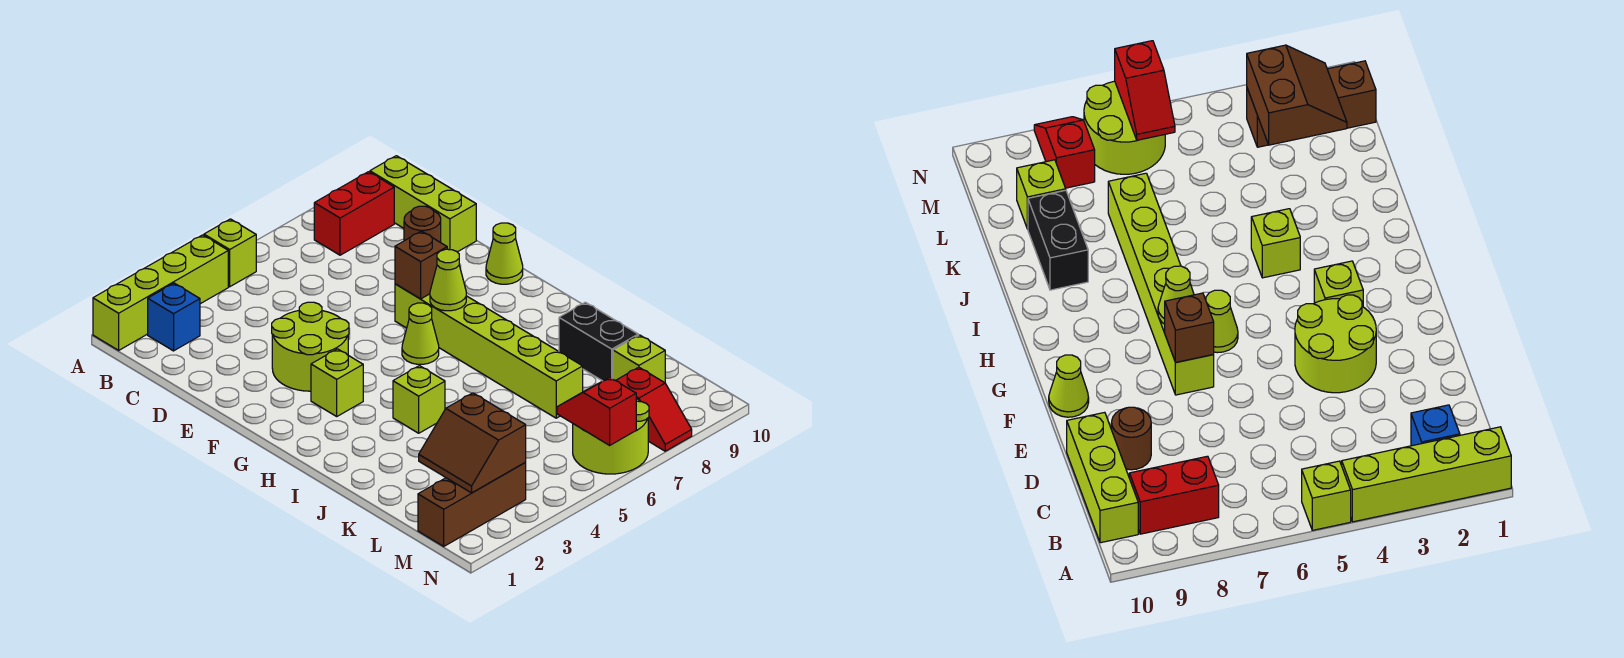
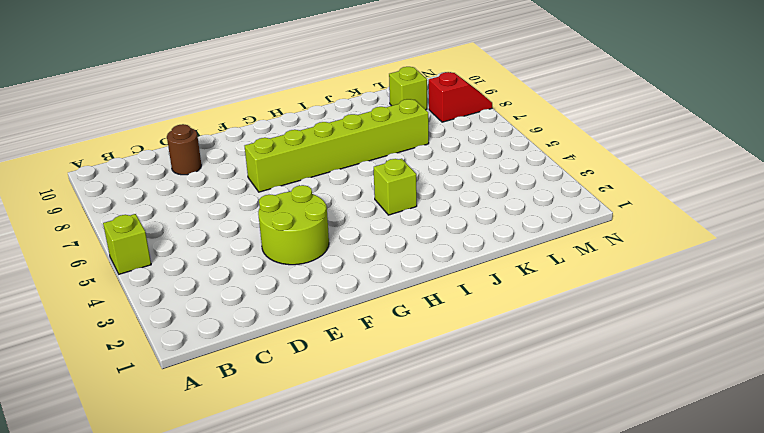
none -> lime brick A1:A4 level 1
none -> blue brick B2 level 1
none -> red brick B8:B9 level 1

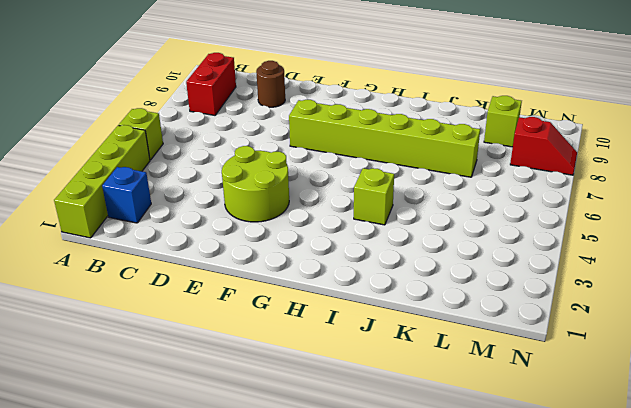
none -> lime brick B10:D10 level 1
none -> lime cone F10 level 1
none -> lime brick G3 level 1

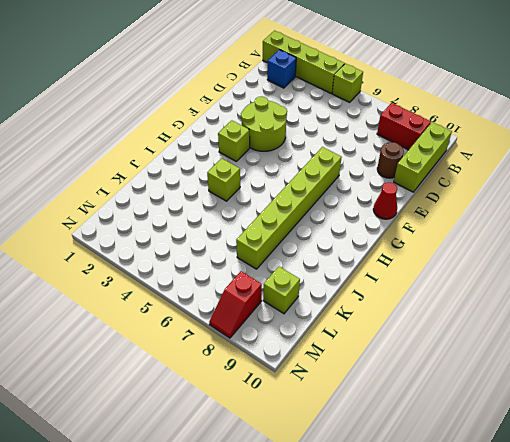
red cone F10 level 1 -> lime cone F10 level 1
none -> lime cone G6 level 1
none -> black brick J9:K9 level 1
none -> brown brick M1:M3 level 1

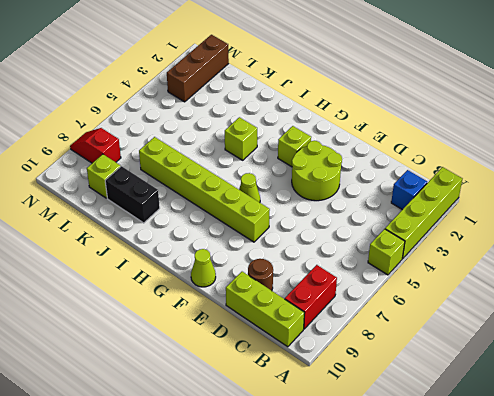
none -> lime round brick M6:N7 level 1
none -> brown brick F7 level 2
none -> lime cone G7 level 2

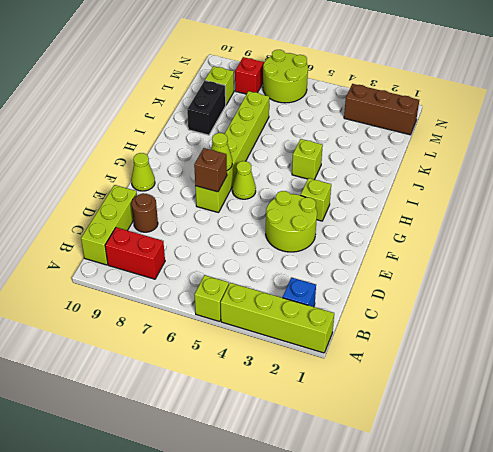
none -> brown slope L2:M3 level 2 top 3
none -> red slope M6:N6 level 2 top N

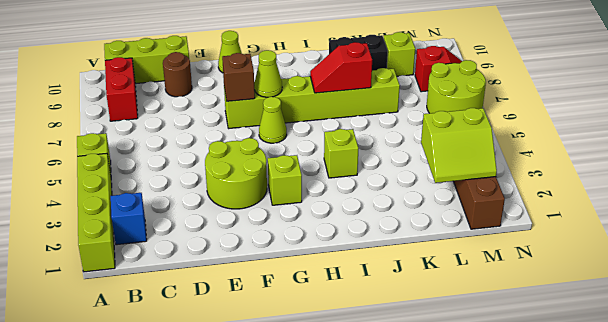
red slope I7:J7 level 2 top J -> red slope M6:N6 level 2 top N
lime slope L2:M3 level 2 top 3 -> brown slope L2:M3 level 2 top 3

